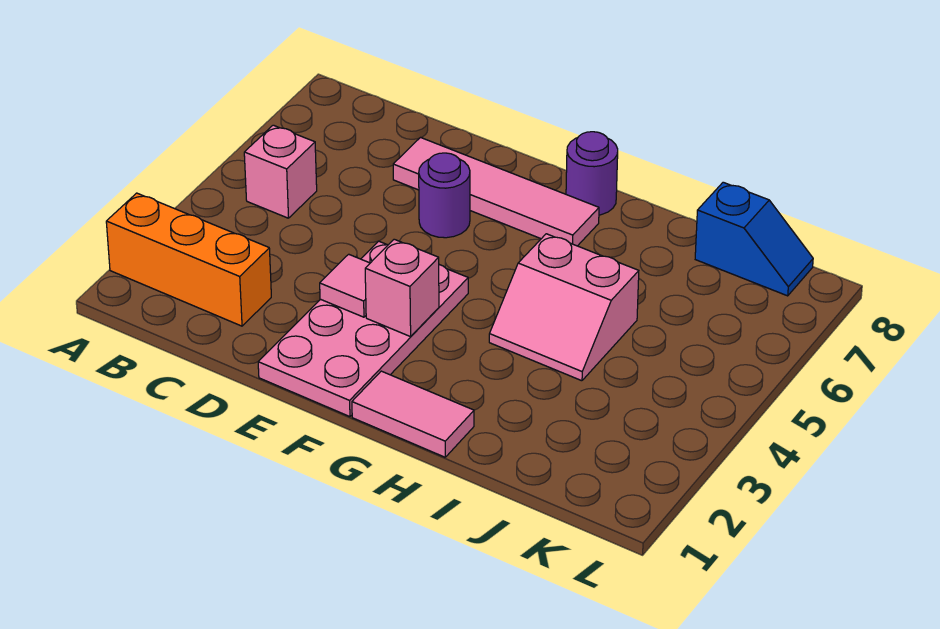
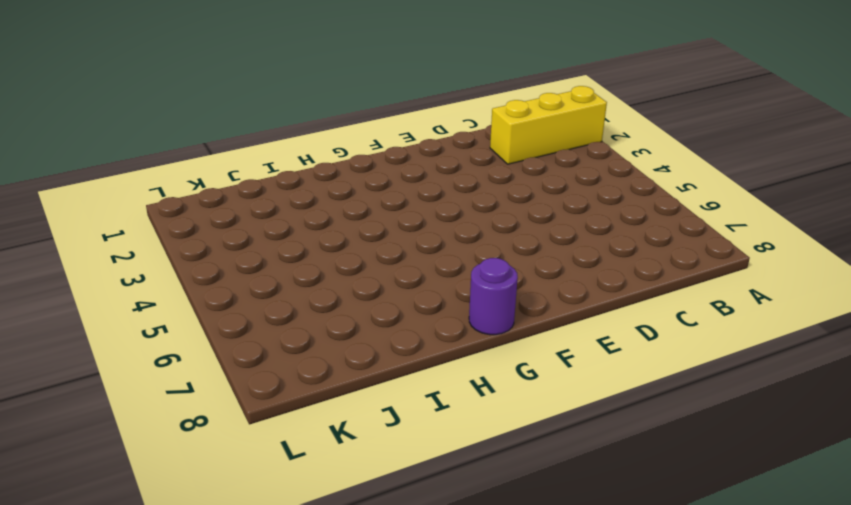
yellow brick A2:C2 level 1 -> orange brick A2:C2 level 1
none -> pink brick B5 level 1
none -> pink tile D7:G7 level 1

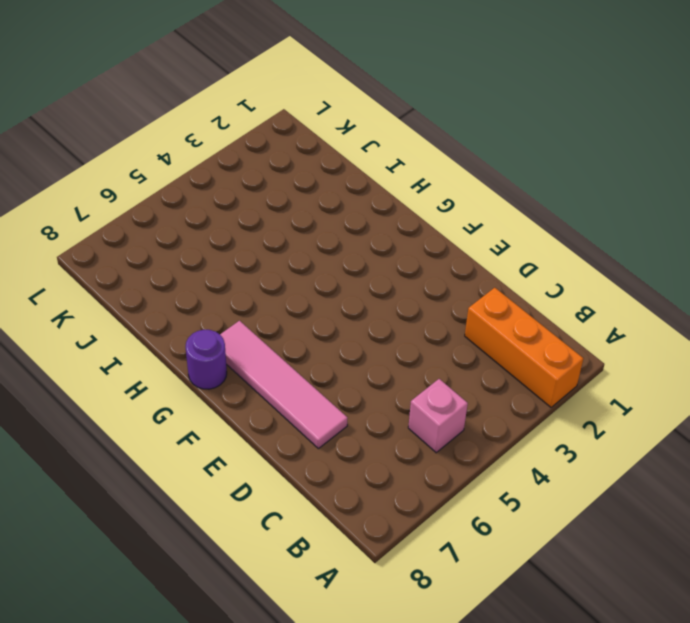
none -> pink plate E1:F4 level 1
none -> purple round brick E6 level 1

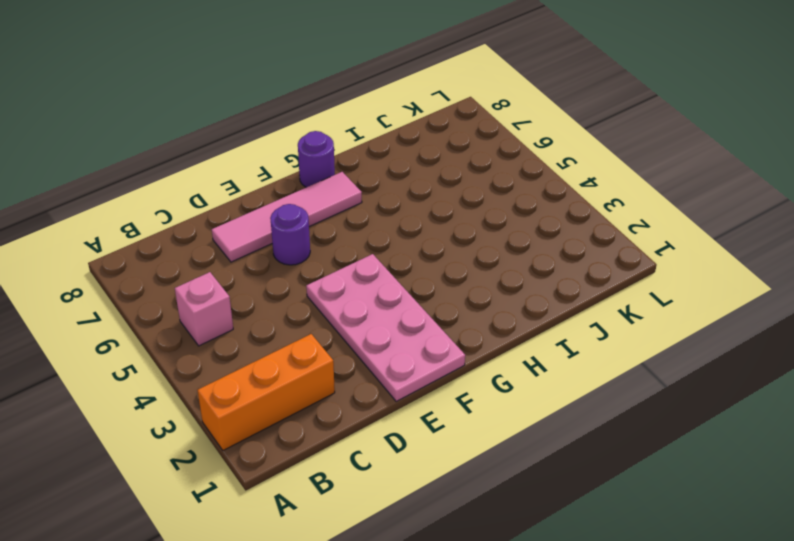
none -> pink tile G1:H1 level 1
none -> pink slope H4:I5 level 1 top 5

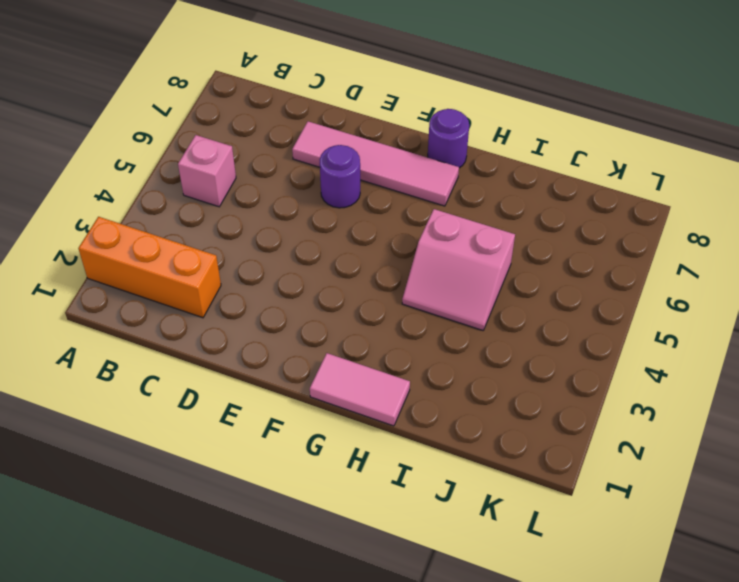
none -> pink plate E1:F4 level 1
none -> blue slope J8:K8 level 1 top J

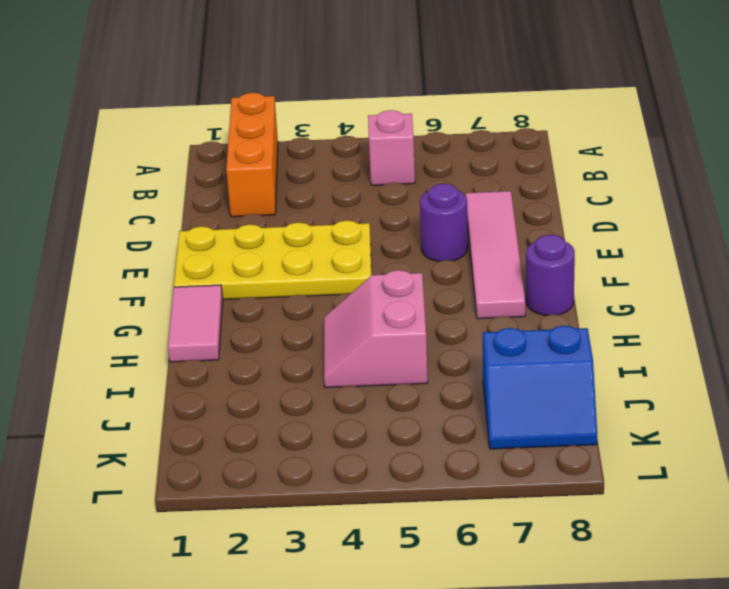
yellow plate E1:F4 level 1 -> pink plate E1:F4 level 1
blue slope J7:K8 level 1 top J -> blue slope J8:K8 level 1 top J
none -> pink tile E3 level 2
none -> pink brick F3 level 2

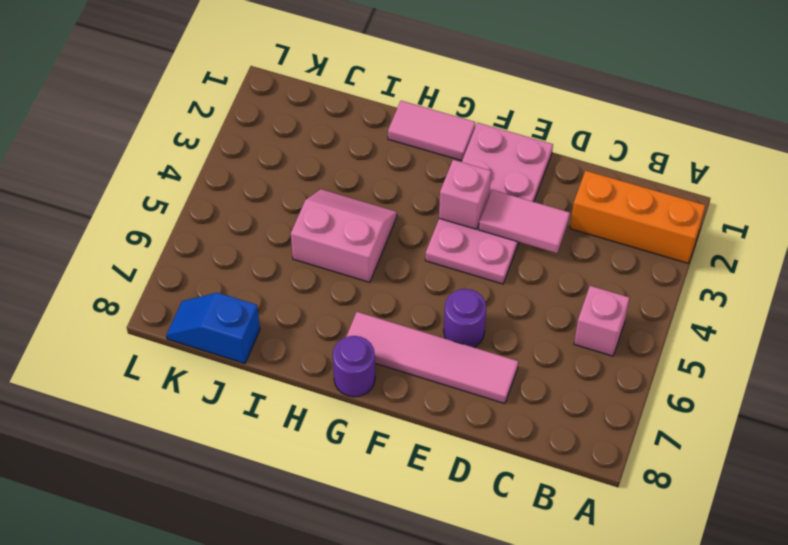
pink tile D3:E3 level 2 -> pink tile E3 level 2

